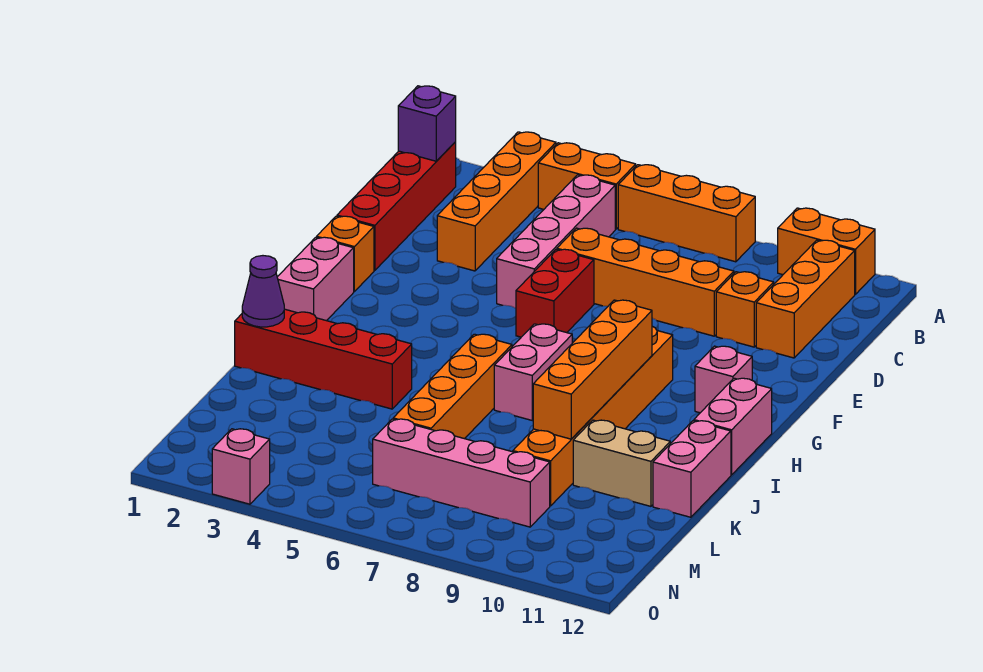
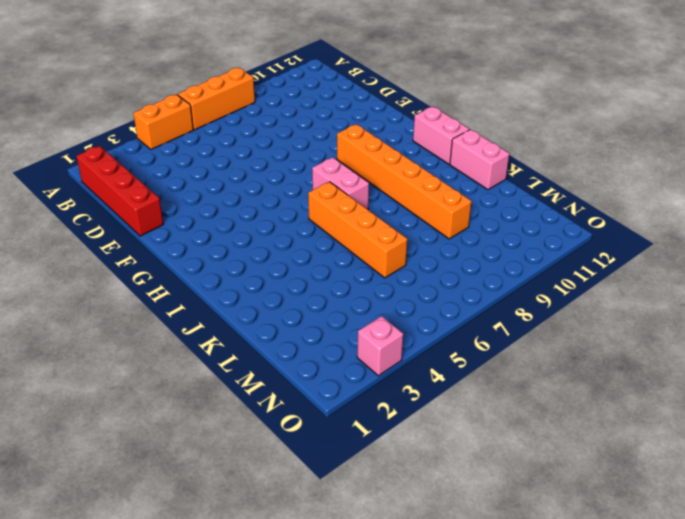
none -> orange brick A3:D3 level 1
none -> orange brick A10:A11 level 1
none -> pink brick B5:E5 level 1

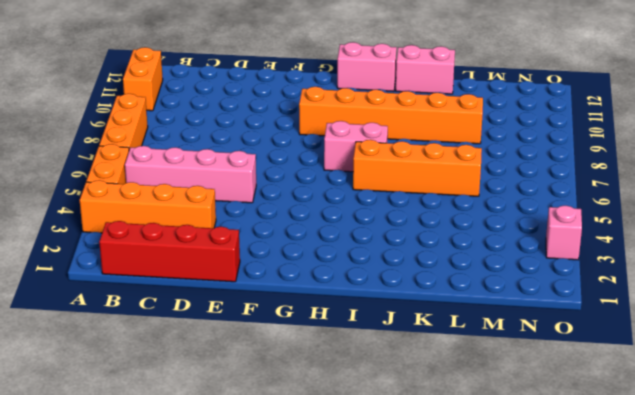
none -> orange brick B11:D11 level 1
none -> orange brick D6:D9 level 1
none -> orange brick D10 level 1

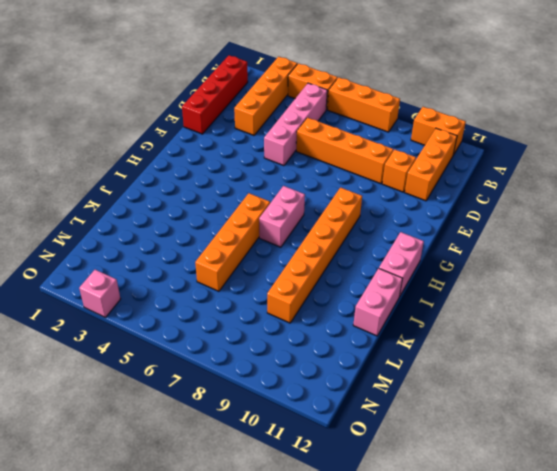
none -> red brick E6:F6 level 1
none -> orange brick F1 level 1
none -> pink brick G1:H1 level 1

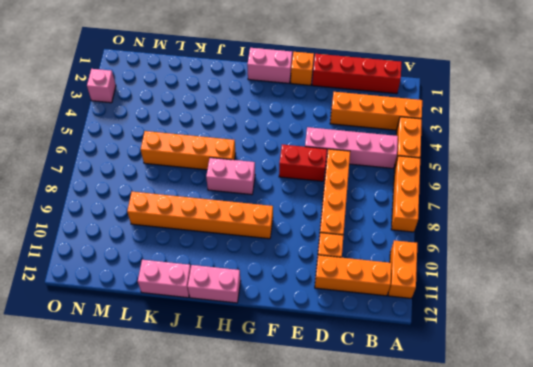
none -> pink brick G11 level 1
none -> red brick J1:J4 level 1
none -> tan brick K10:K11 level 1

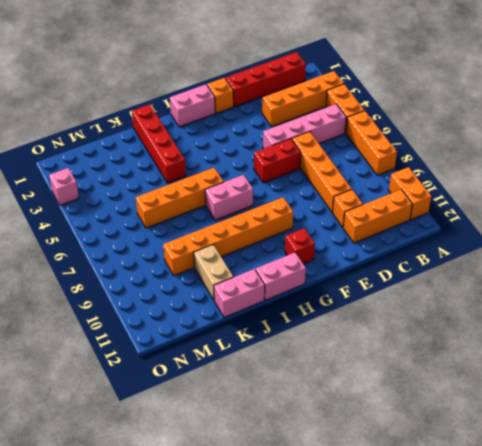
red brick G11 level 1 -> pink brick G11 level 1
none -> pink brick M6:M9 level 1
none -> purple brick B1 level 2
none -> orange brick H9:K9 level 2

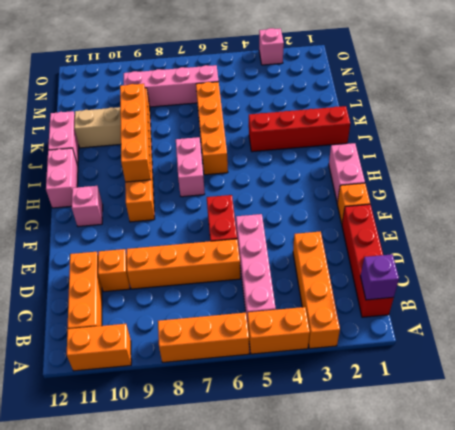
none -> purple cone J1 level 2

